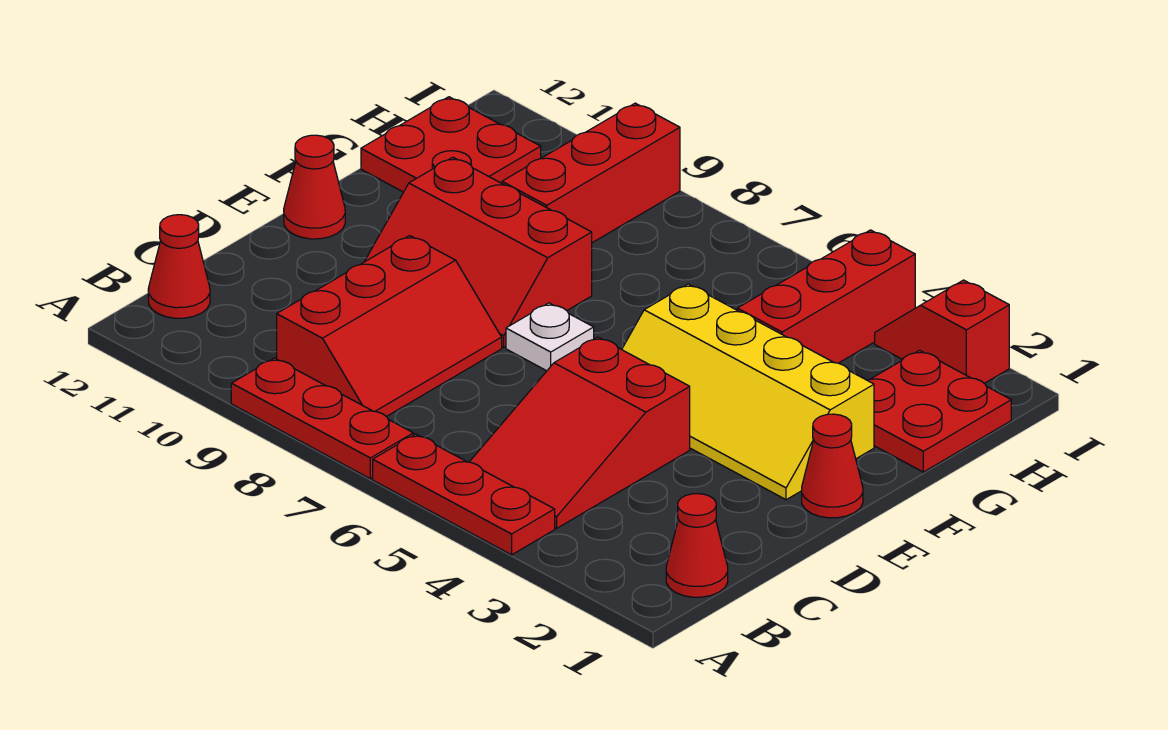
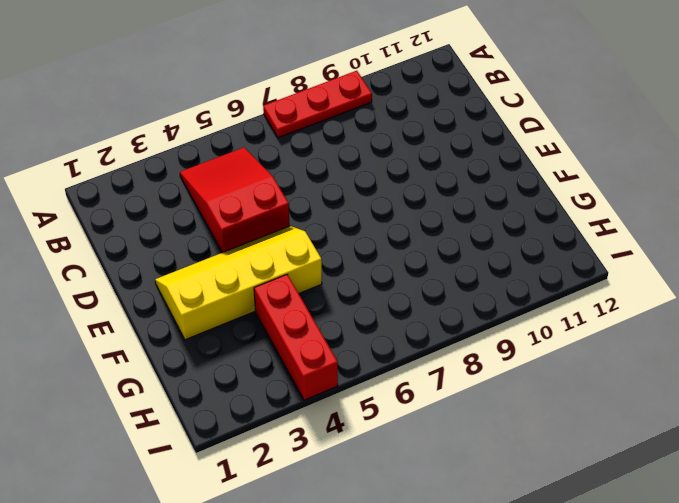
none -> red plate A4:A6 level 1
none -> red cone B1 level 1
none -> red slope B8:D9 level 1 top 9

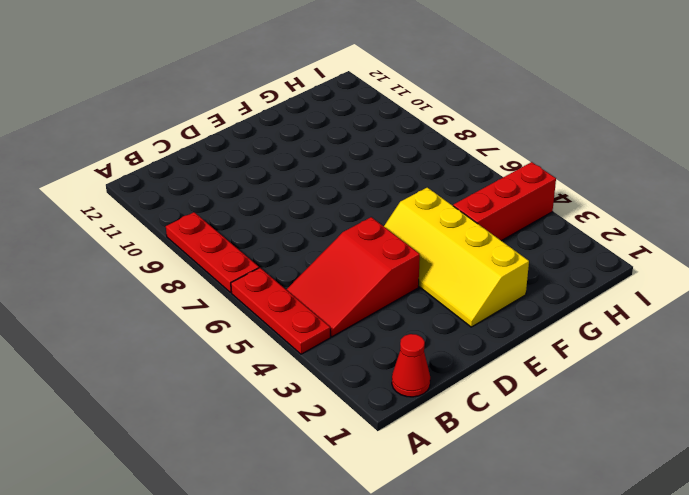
none -> red slope B8:D9 level 1 top 9
none -> red cone B12 level 1
none -> red cone E1 level 1

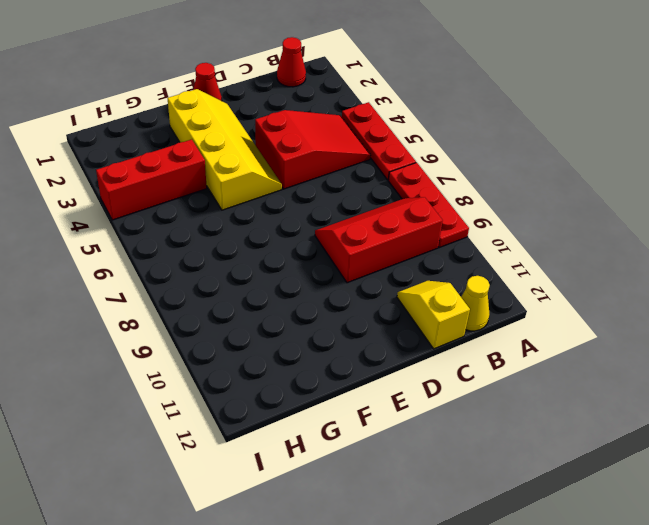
yellow cone B12 level 1 -> red cone B12 level 1
yellow slope C11:C12 level 1 top 12 -> none
none -> white plate E7 level 1
none -> red slope E8:F10 level 1 top F
none -> red cone E12 level 1

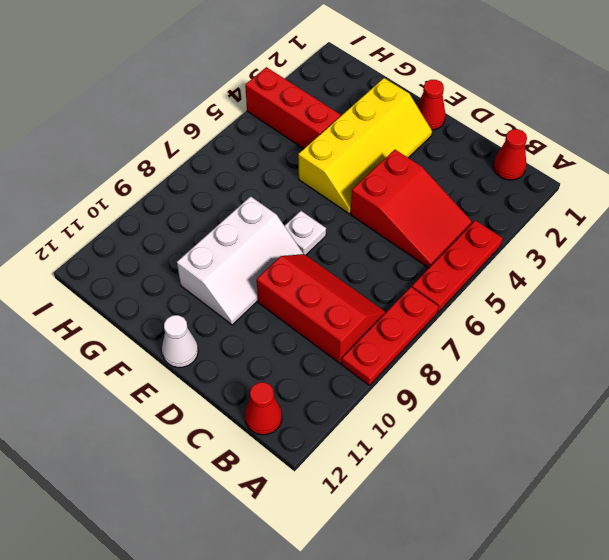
white slope E8:F10 level 1 top F -> red slope E8:F10 level 1 top F
white cone E12 level 1 -> red cone E12 level 1
none -> red plate G1:H2 level 1
none -> red brick G9:I9 level 1
none -> red plate G11:H12 level 1

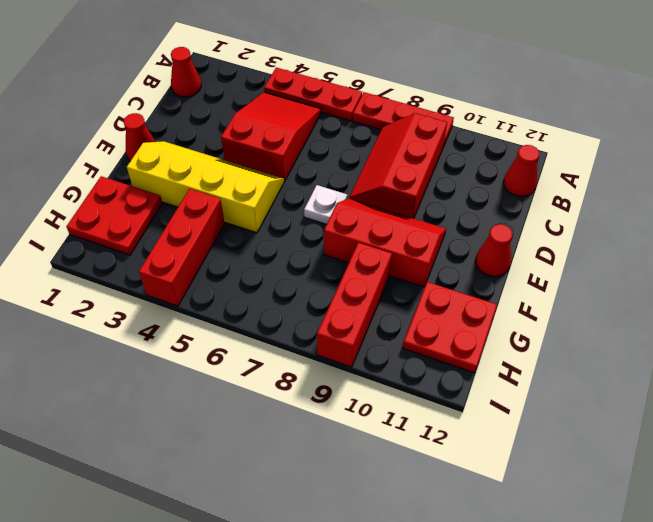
none -> red slope I2:I3 level 1 top 2

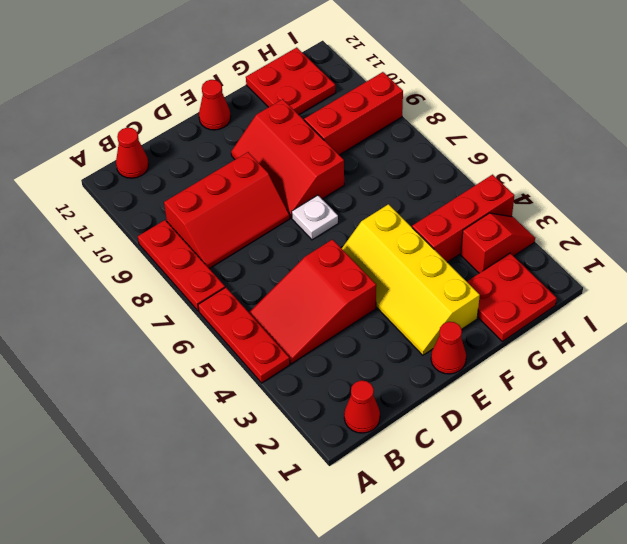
red slope H3:I3 level 1 top H -> red slope I2:I3 level 1 top 2

